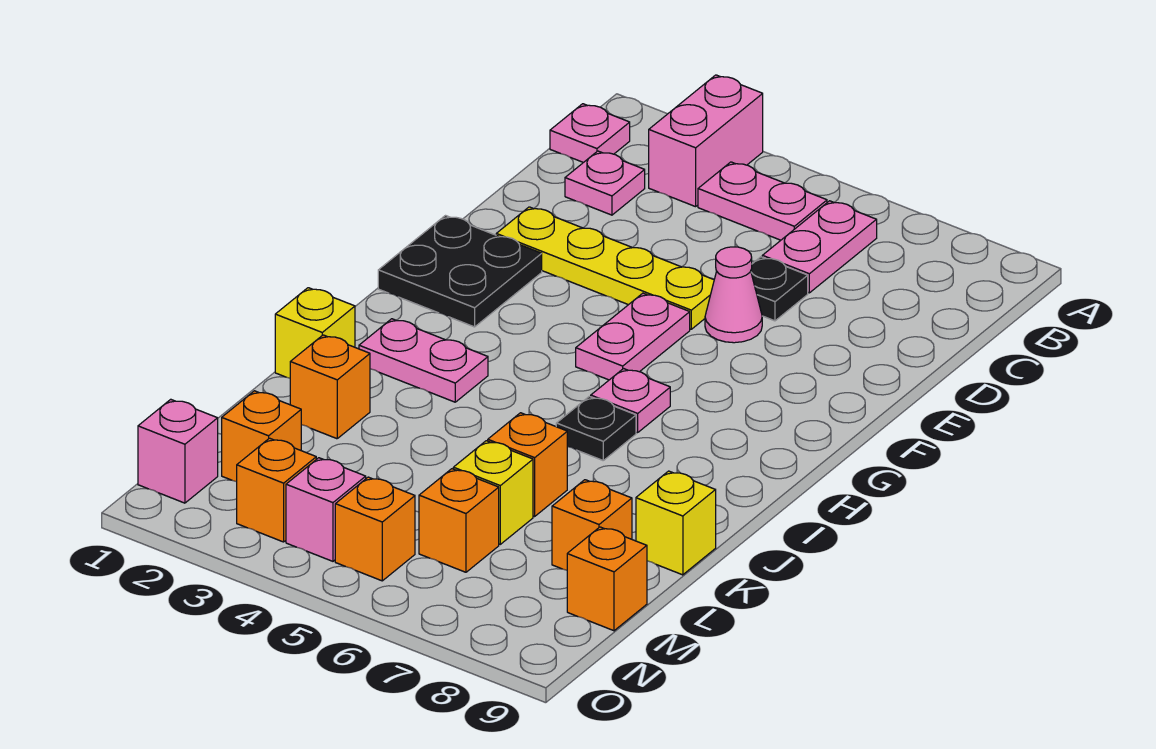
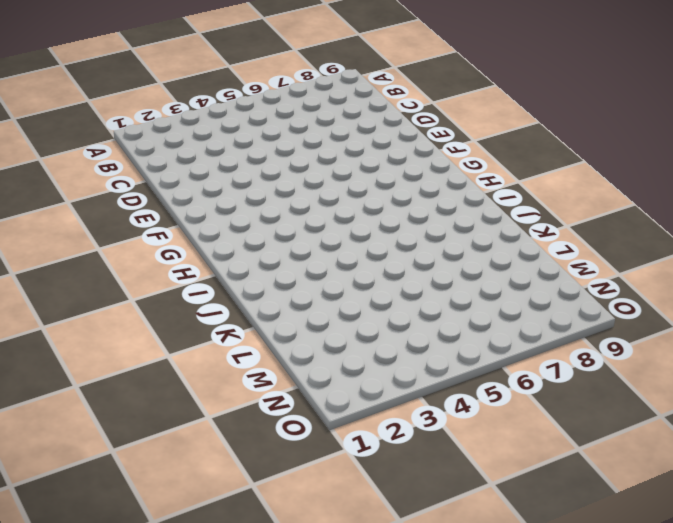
none -> pink brick A3:B3 level 1
none -> pink plate B1 level 1
none -> pink plate B4:B5 level 1

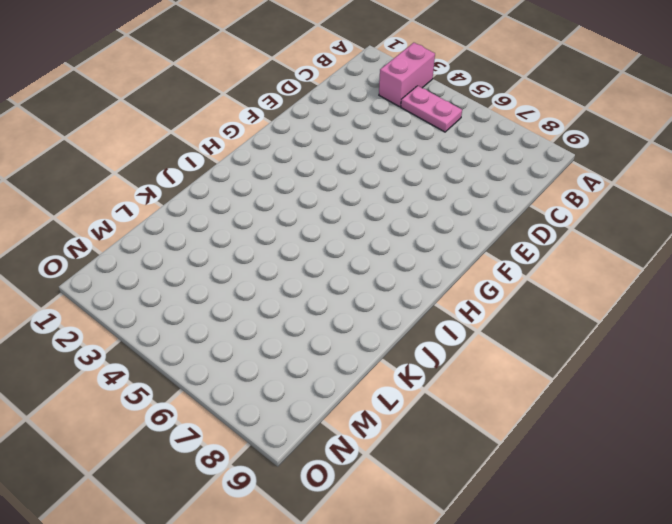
none -> pink plate B1 level 1
none -> pink plate B6:C6 level 1
none -> pink plate C2 level 1

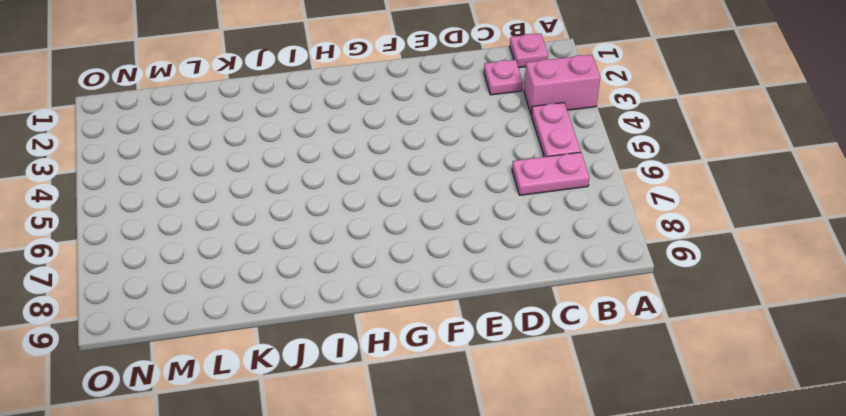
none -> black plate D6 level 1
none -> yellow plate E2:E5 level 1
none -> pink cone E6 level 1

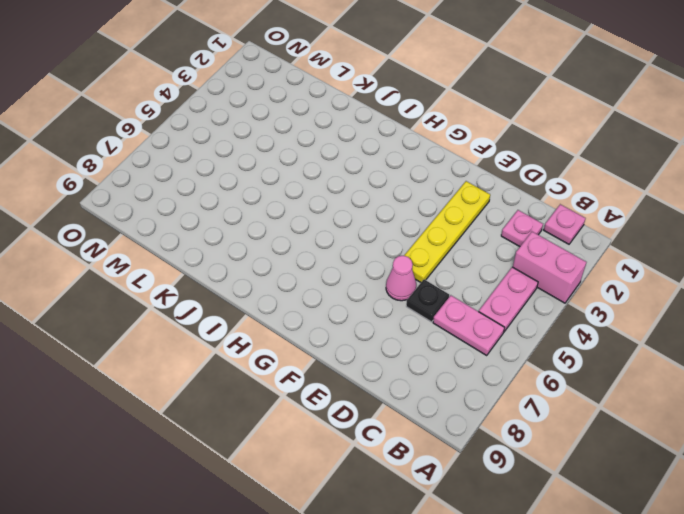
none -> black plate F1:G2 level 1
none -> pink plate F5:G5 level 1
none -> pink plate H6 level 1

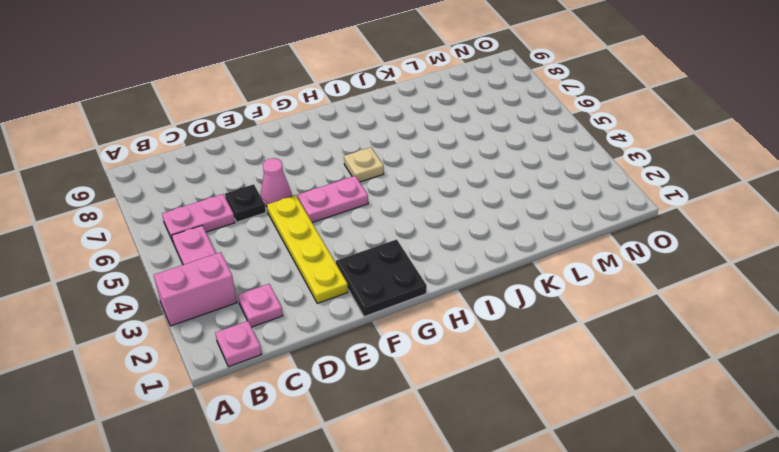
tan plate H6 level 1 -> pink plate H6 level 1
none -> pink plate I2:I3 level 1
none -> black plate I6 level 1
none -> yellow brick J1 level 1

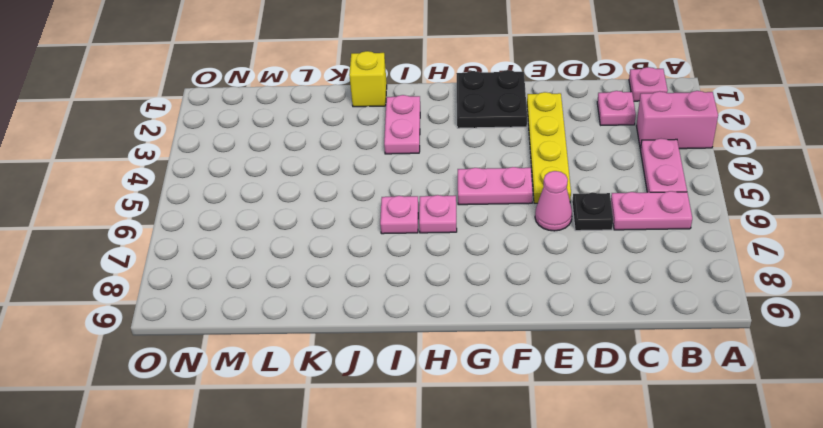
pink plate I6 level 1 -> black plate I6 level 1
none -> orange brick K2 level 1
none -> orange brick K6 level 1
none -> yellow brick K9 level 1

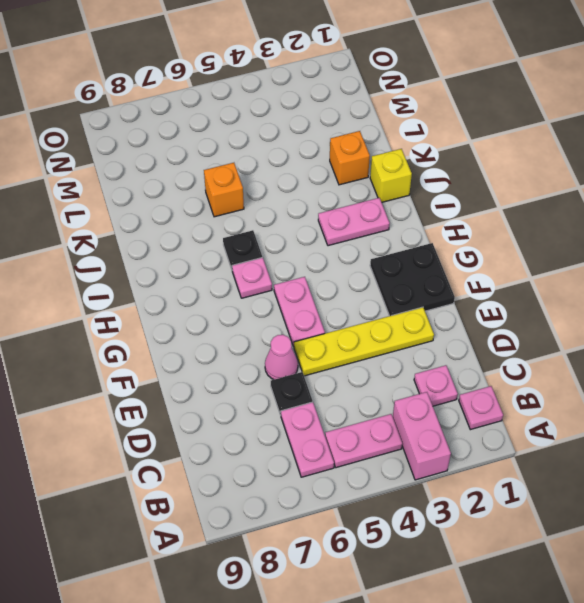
none -> yellow brick K9 level 1
none -> yellow brick L6 level 1
none -> orange brick L8 level 1

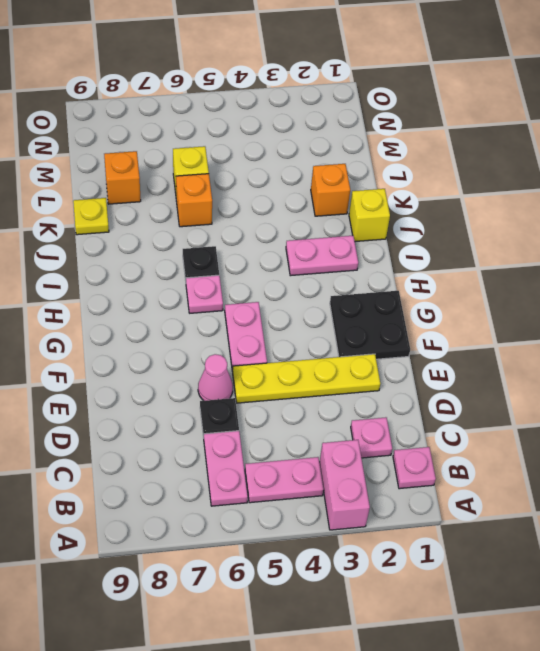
yellow plate K9 level 1 -> yellow brick K9 level 1
none -> orange brick M2 level 1
none -> orange brick M6 level 1
none -> orange brick M9 level 1

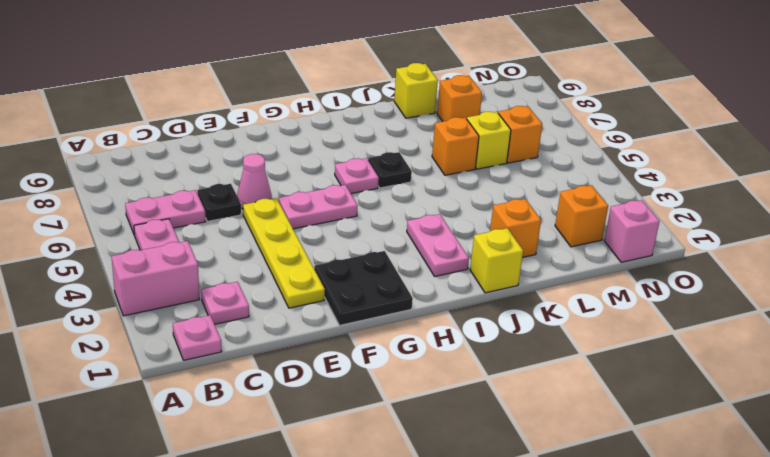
none -> orange brick M9 level 1
none -> orange brick N3 level 1
none -> pink brick N4 level 1

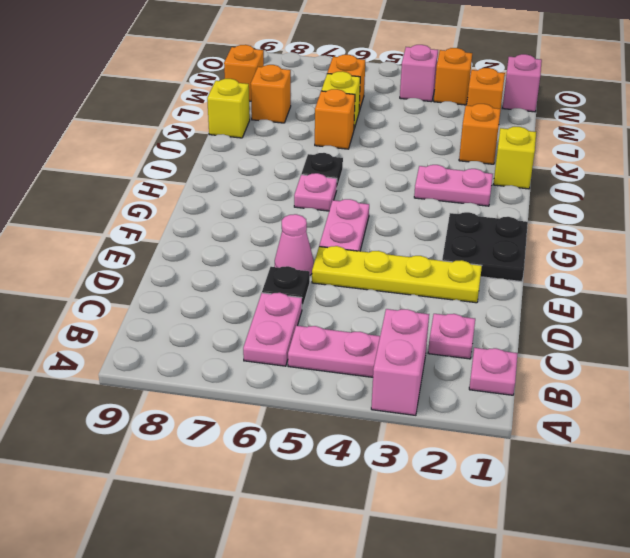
none -> orange brick N5 level 1

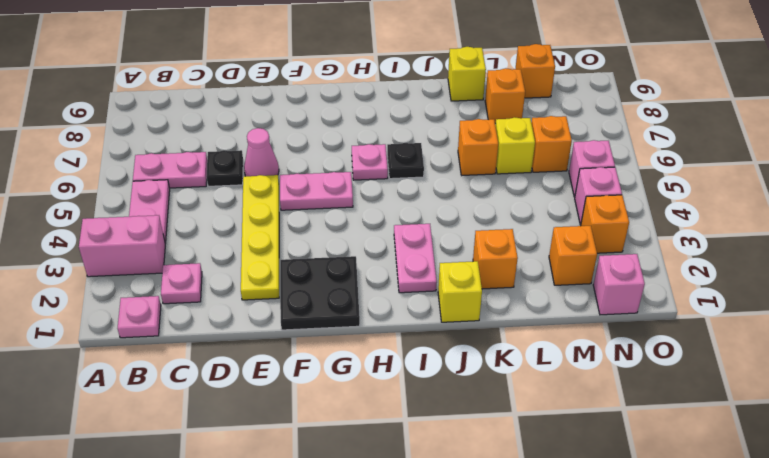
pink brick N5 level 1 -> orange brick N5 level 1

